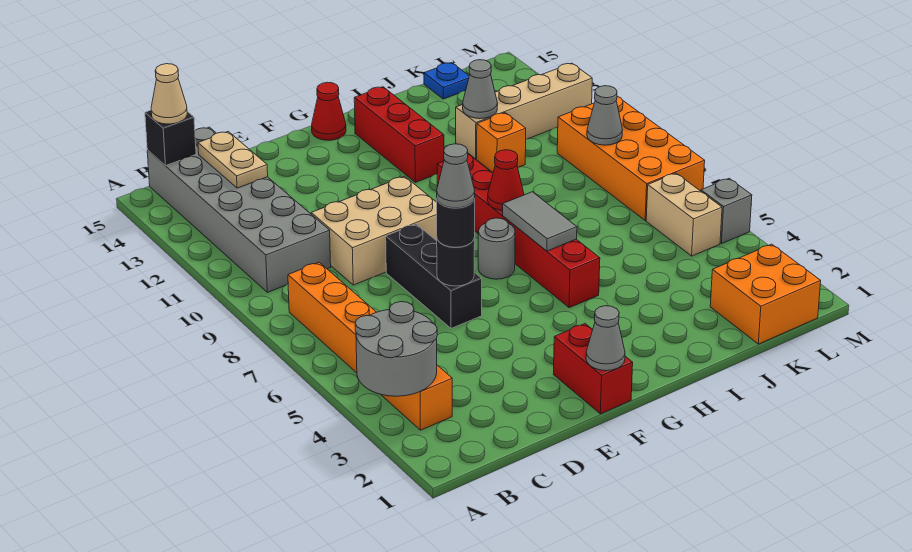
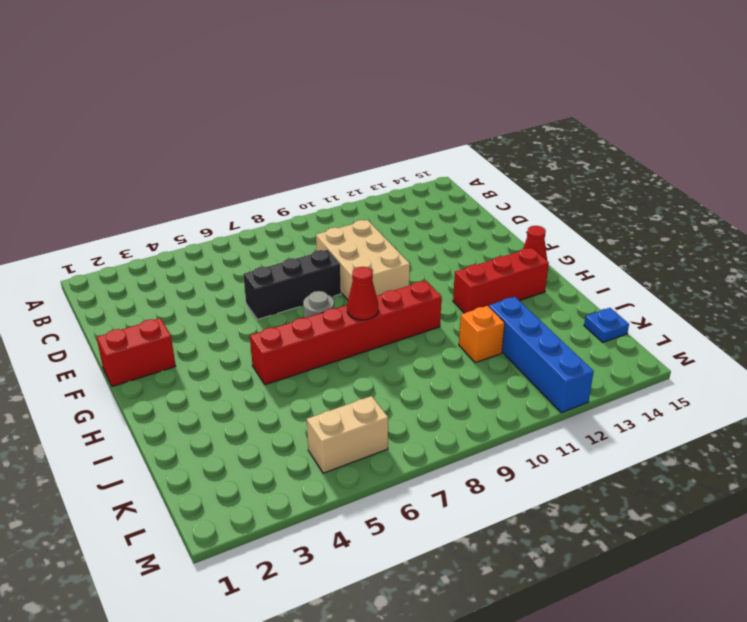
blue brick J12:M12 level 1 -> tan brick J12:M12 level 1
none -> orange brick B3:B8 level 1
none -> grey brick B10:C15 level 1
none -> orange brick K1:L2 level 1

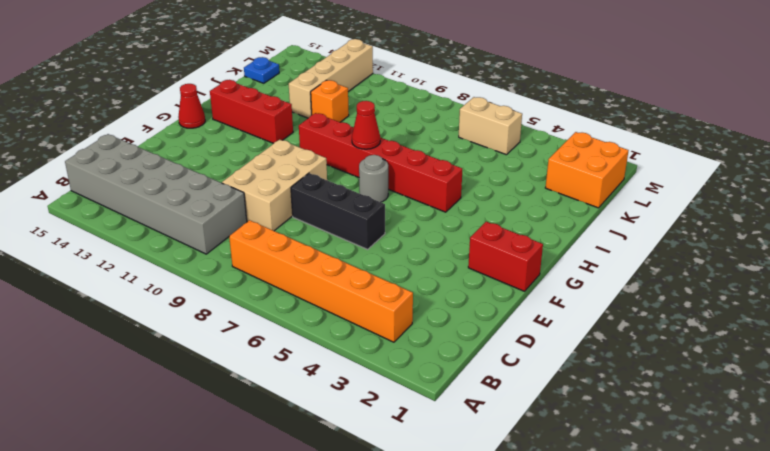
none -> orange brick L7:M10 level 1
none -> grey brick M5 level 1
none -> grey round brick A3:B4 level 2

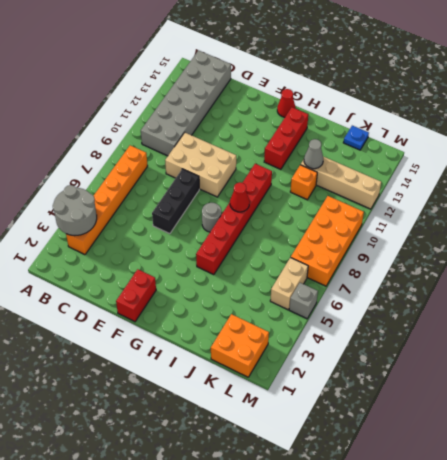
none -> black brick B15 level 2
none -> tan plate C13:C14 level 2
none -> black round brick E6 level 2

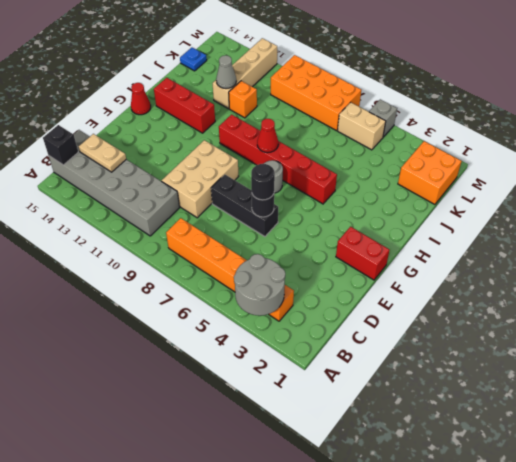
none -> grey cone F1 level 2
none -> grey tile H6:H7 level 2
none -> grey cone L9 level 2

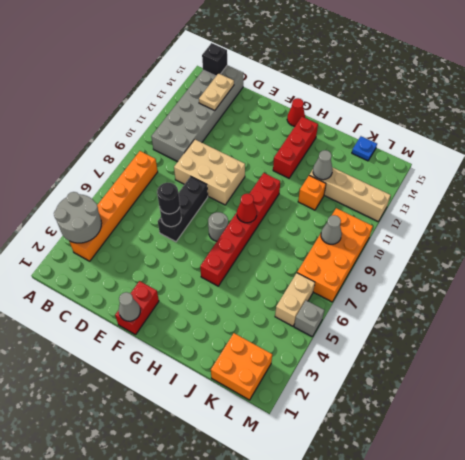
none -> grey tile H6:H7 level 2
none -> tan cone B15 level 3
none -> grey cone E6 level 4

